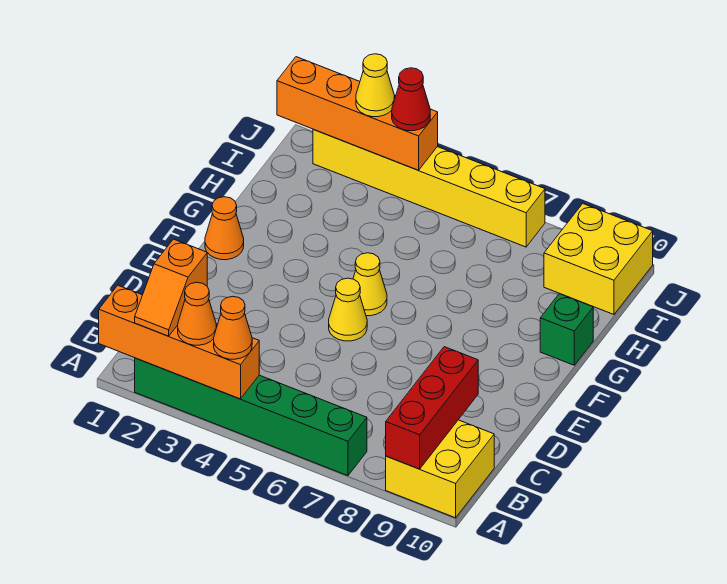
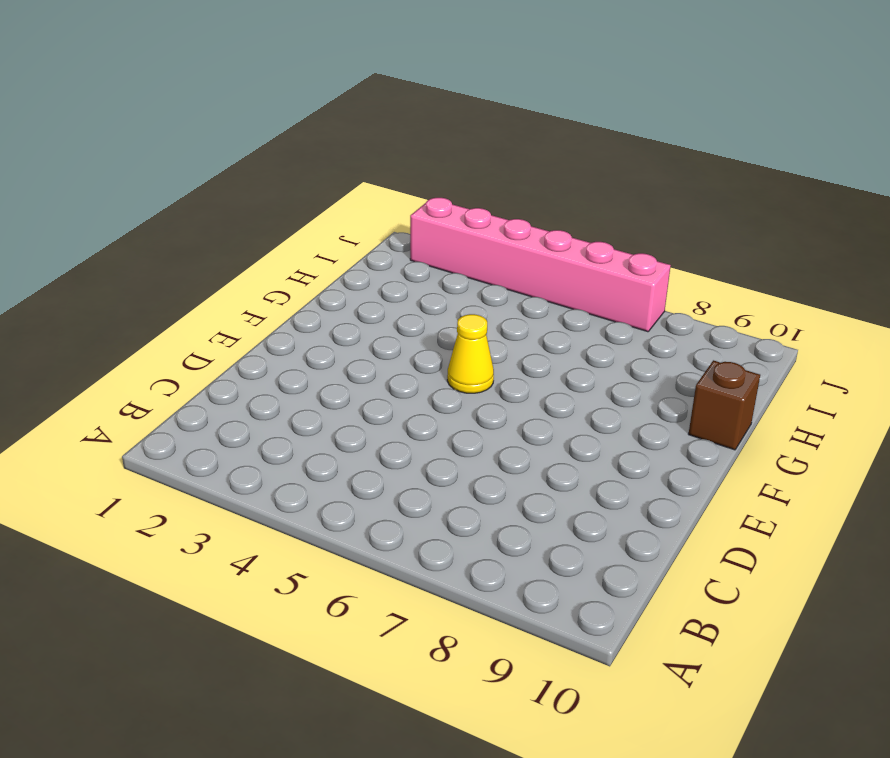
brown brick G10 level 1 -> green brick G10 level 1
pink brick J2:J7 level 1 -> yellow brick J2:J7 level 1
none -> green brick A2:A7 level 1
none -> yellow brick A9:B10 level 1
none -> yellow cone E5 level 1

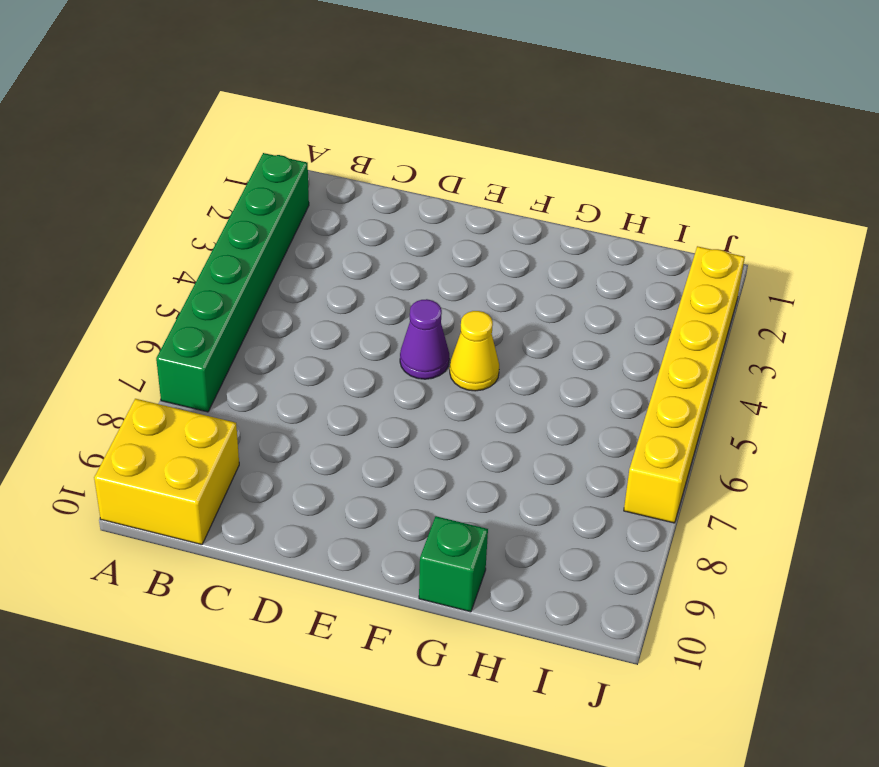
purple cone E5 level 1 -> yellow cone E5 level 1
none -> orange cone F1 level 1
none -> yellow brick I9:J10 level 1
none -> orange brick A1:A4 level 2

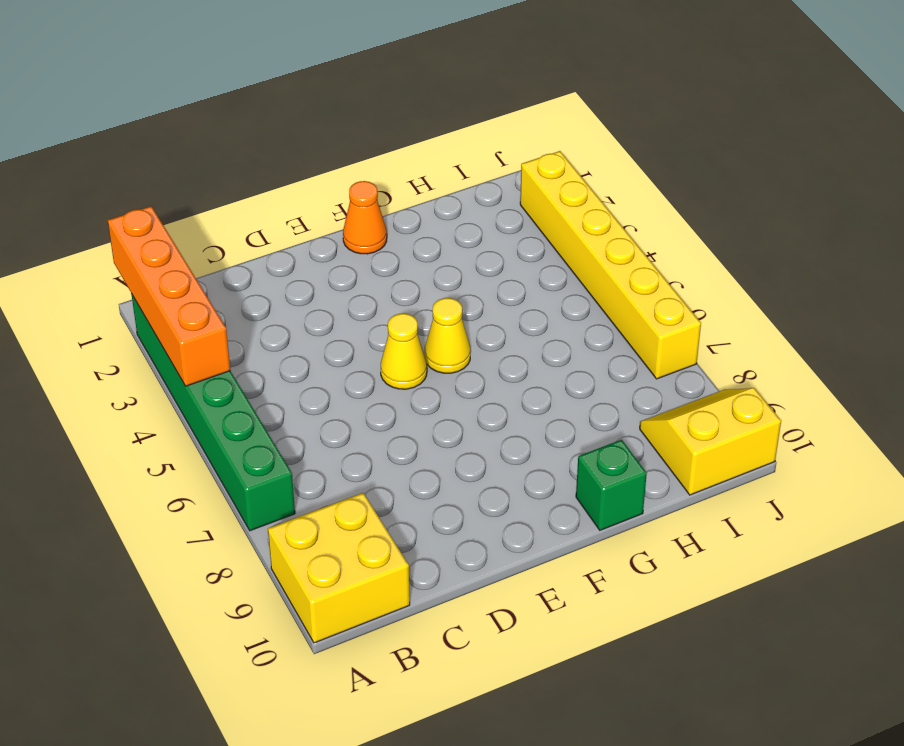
yellow slope I9:J10 level 1 top 10 -> yellow brick I9:J10 level 1
none -> red brick A9:C9 level 2
none -> orange brick J1:J4 level 2
none -> orange slope A2:B2 level 3 top B

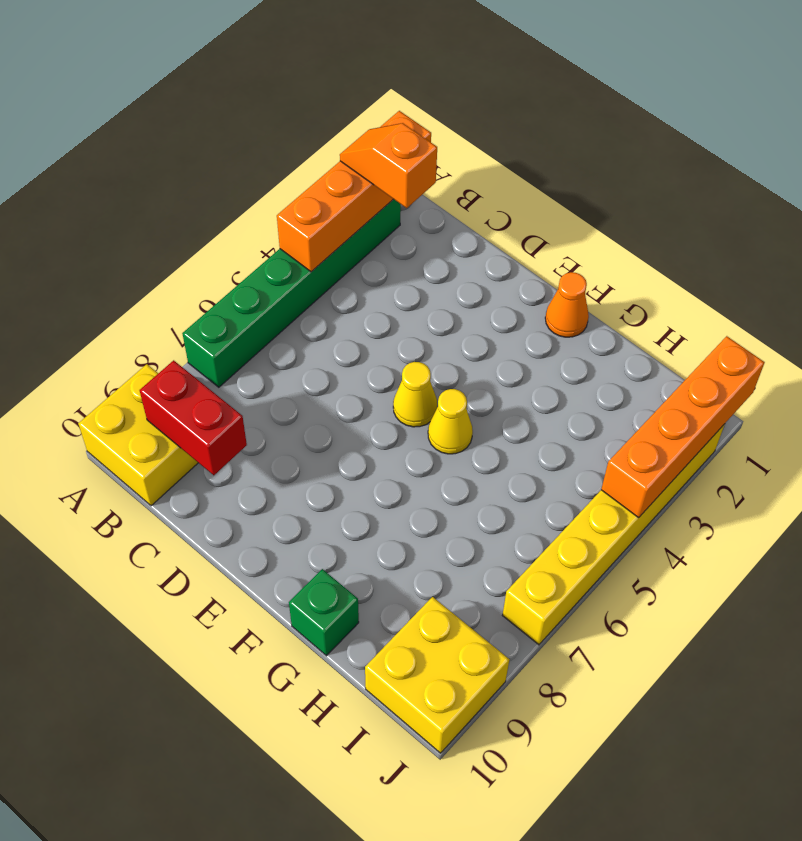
red brick B9:C9 level 2 -> red brick A9:C9 level 2
none -> orange cone A3 level 3
none -> orange cone A4 level 3
none -> yellow cone J3 level 3

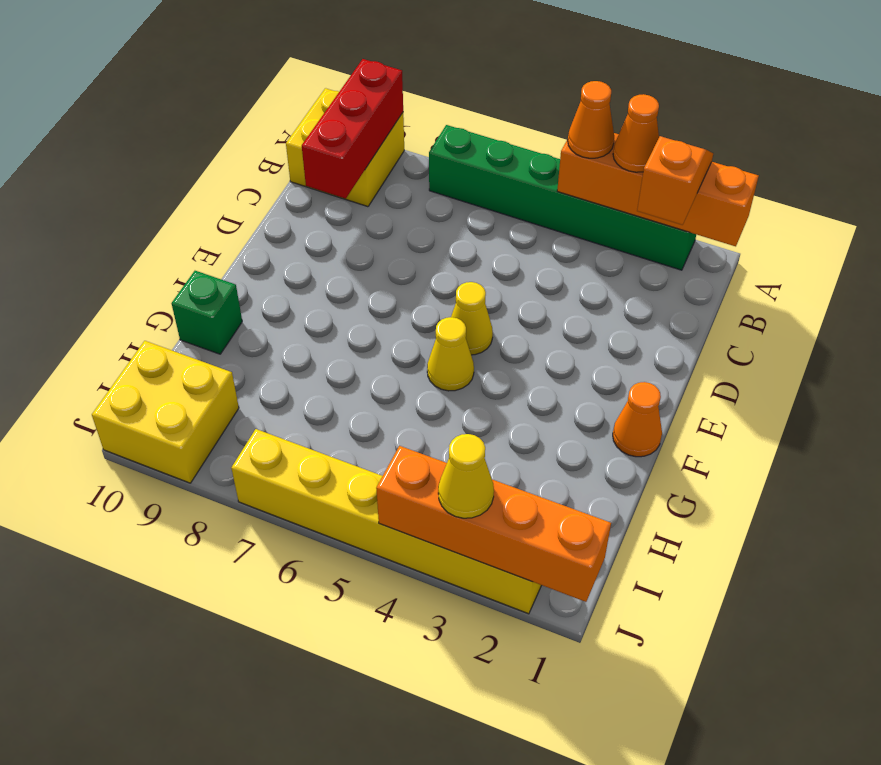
none -> red cone J4 level 3

